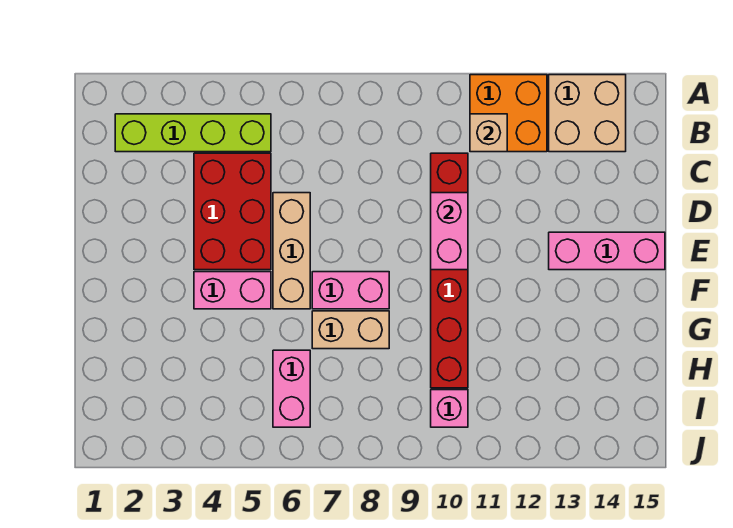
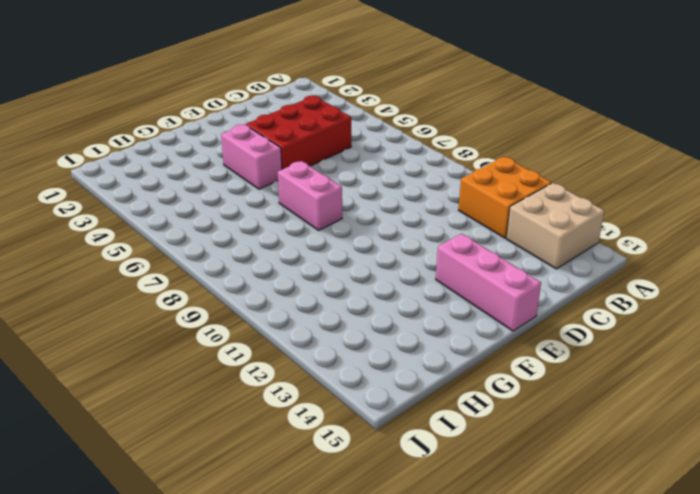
none -> lime brick B2:B5 level 1
none -> red brick C10:H10 level 1
none -> tan brick D6:F6 level 1

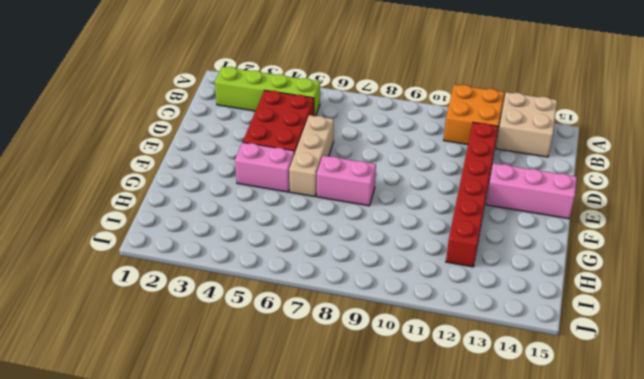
red brick C12:H12 level 1 -> red brick C10:H10 level 1
none -> tan brick G7:G8 level 1
none -> pink brick H6:I6 level 1
none -> pink brick I10 level 1

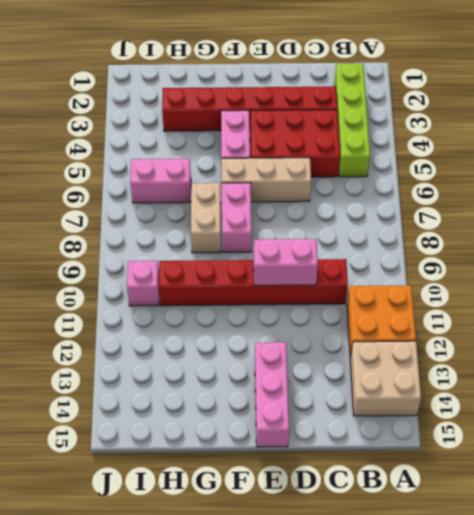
red brick C3:H3 level 1 -> none
none -> tan brick B11 level 2

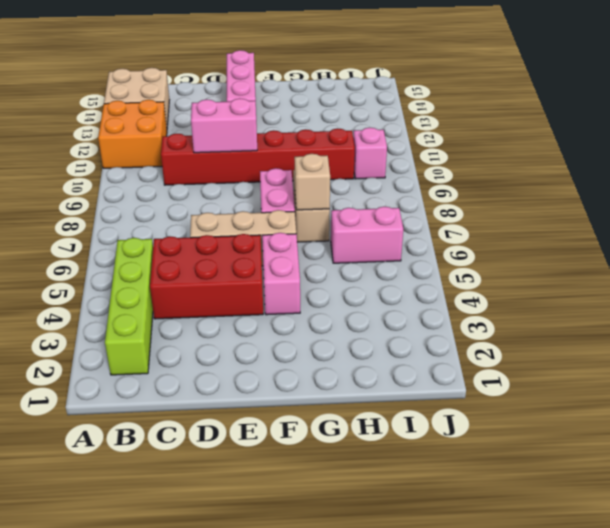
tan brick G7 level 2 -> tan brick B11 level 2

